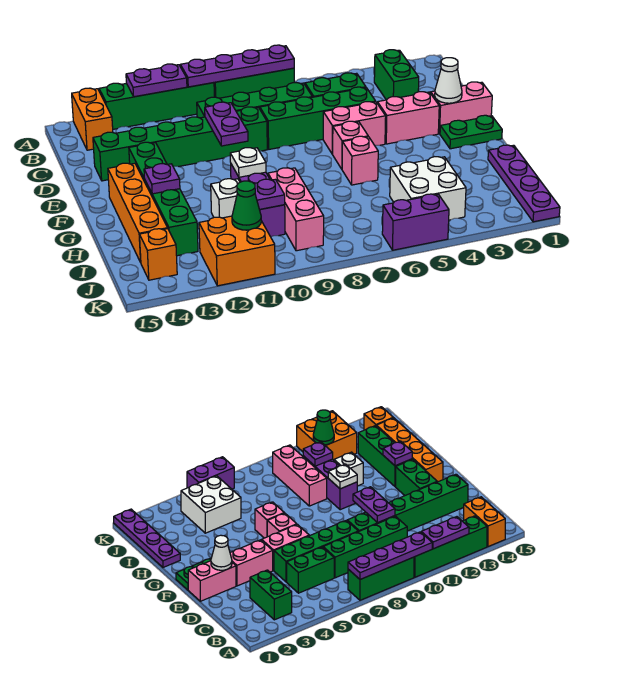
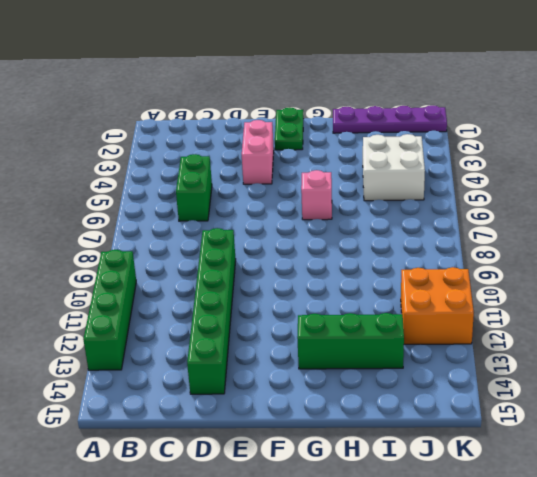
none -> green brick A7:A9 level 1
none -> orange brick A14:B14 level 1
none -> green brick B3:C3 level 1
none -> green brick C7:C10 level 1

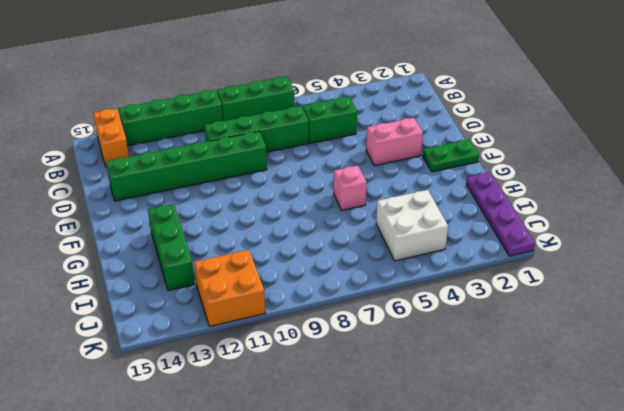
none -> green brick B3:C3 level 1
none -> green brick D5:D8 level 1
none -> pink brick E1:E2 level 1
none -> pink brick E5:E6 level 1

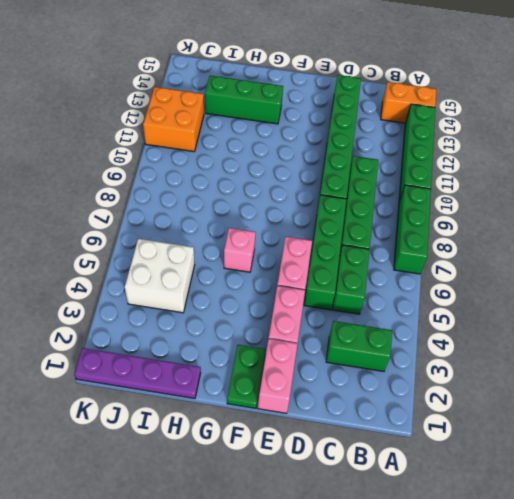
none -> green brick E13:F13 level 1
none -> pink brick F6 level 1
none -> orange brick F14:I14 level 1
none -> purple brick G10:I10 level 1

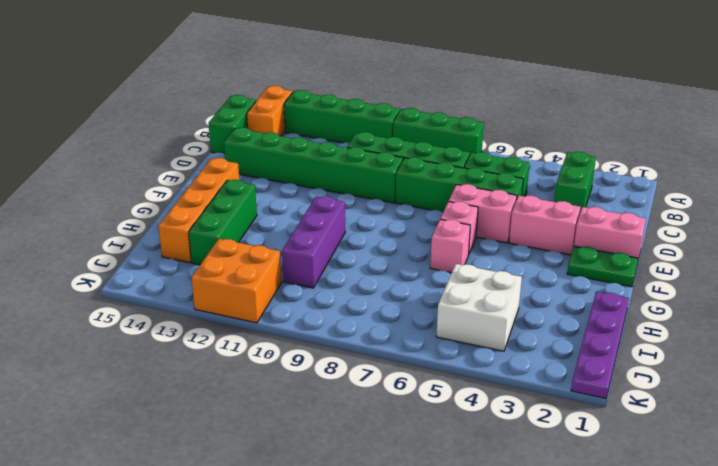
green brick B15:C15 level 1 -> green brick E13:F13 level 1
none -> pink brick H9:J9 level 1
none -> white brick H11 level 1
none -> orange brick J14 level 1
none -> purple brick K5:K6 level 1

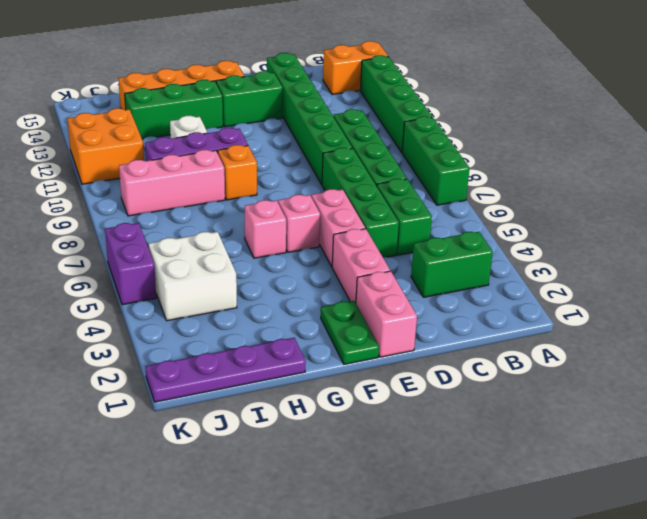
orange brick G9 level 1 -> orange brick J14 level 1
none -> purple plate A7:A10 level 2
none -> purple plate A11:A12 level 2
none -> purple plate D10:E10 level 2
none -> white cone E2 level 2

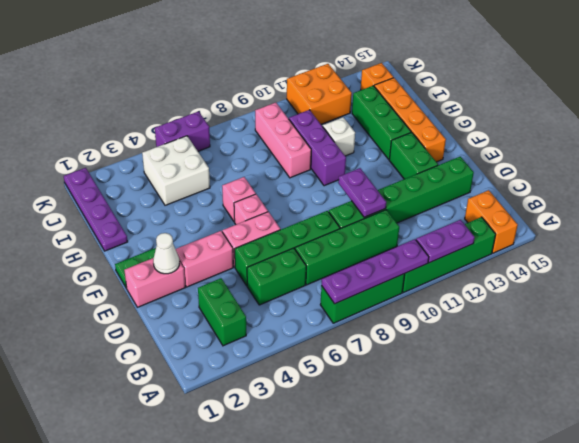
none -> white plate G10 level 2
none -> purple plate G13 level 2
none -> purple plate I10 level 2
none -> green cone J11 level 2

